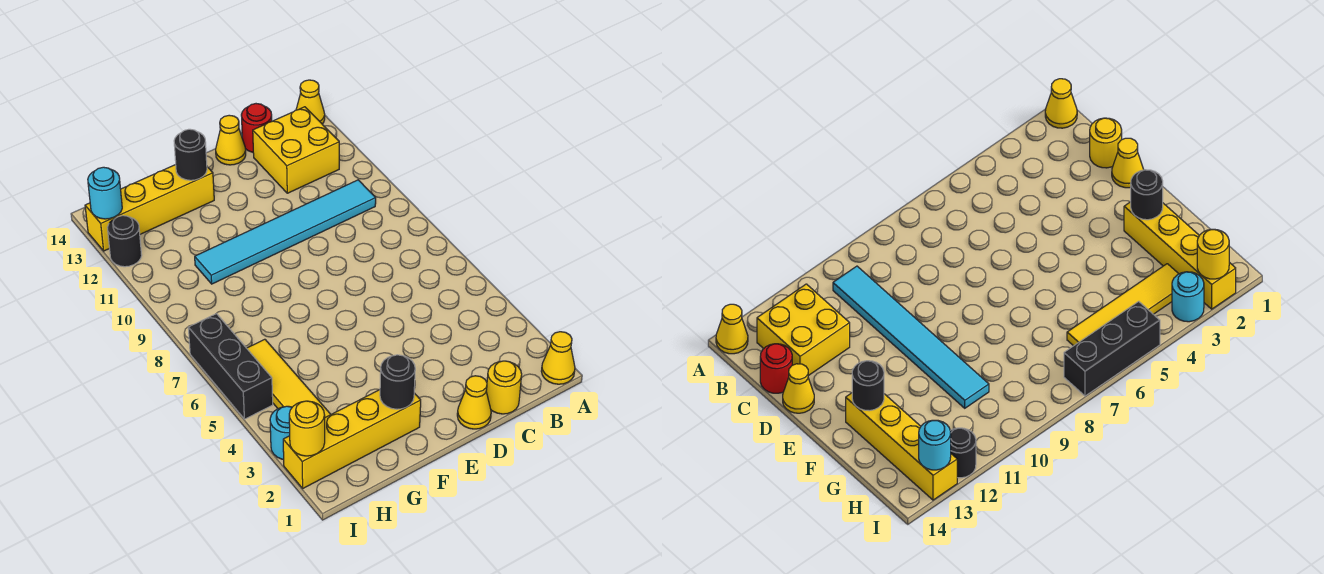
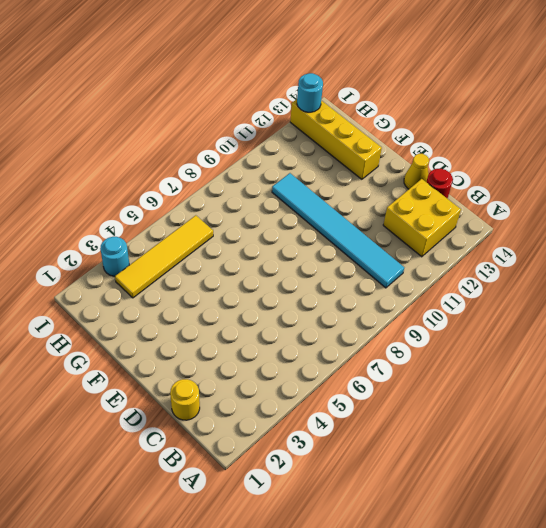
none -> yellow cone A1 level 1
none -> yellow cone A14 level 1
none -> yellow cone D1 level 1

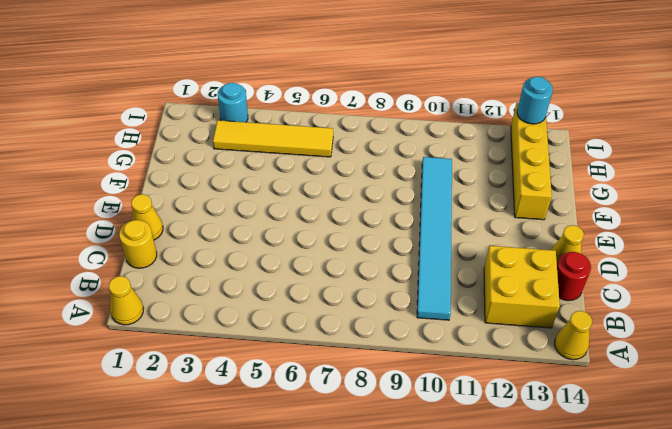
none -> yellow brick F2:I2 level 1
none -> black brick I5:I7 level 1
none -> black round brick I12 level 1

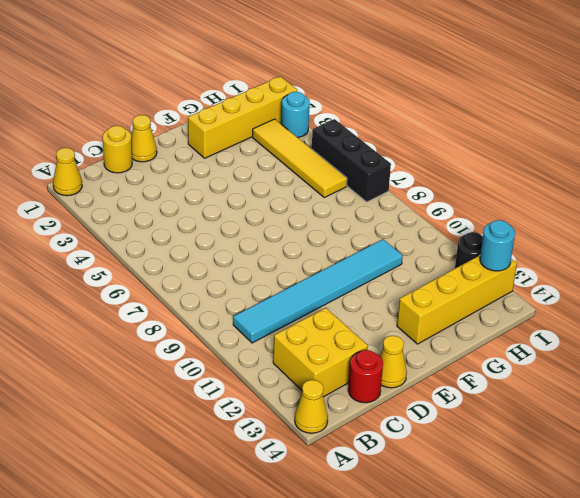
none -> black round brick F2 level 2
none -> black round brick F13 level 2
none -> yellow round brick I2 level 2

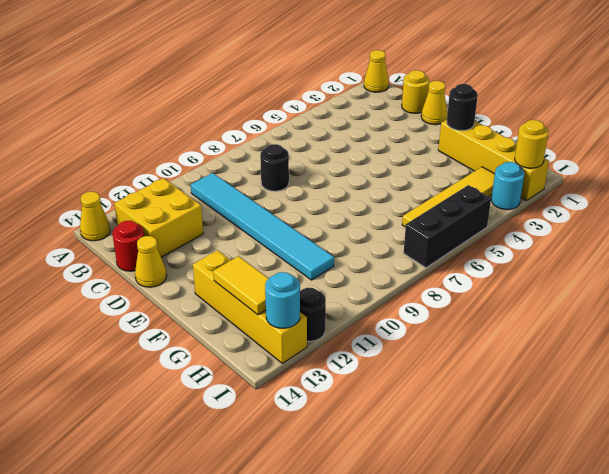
black round brick C8 level 1 -> black round brick F13 level 2
yellow tile G13:H13 level 2 -> none

